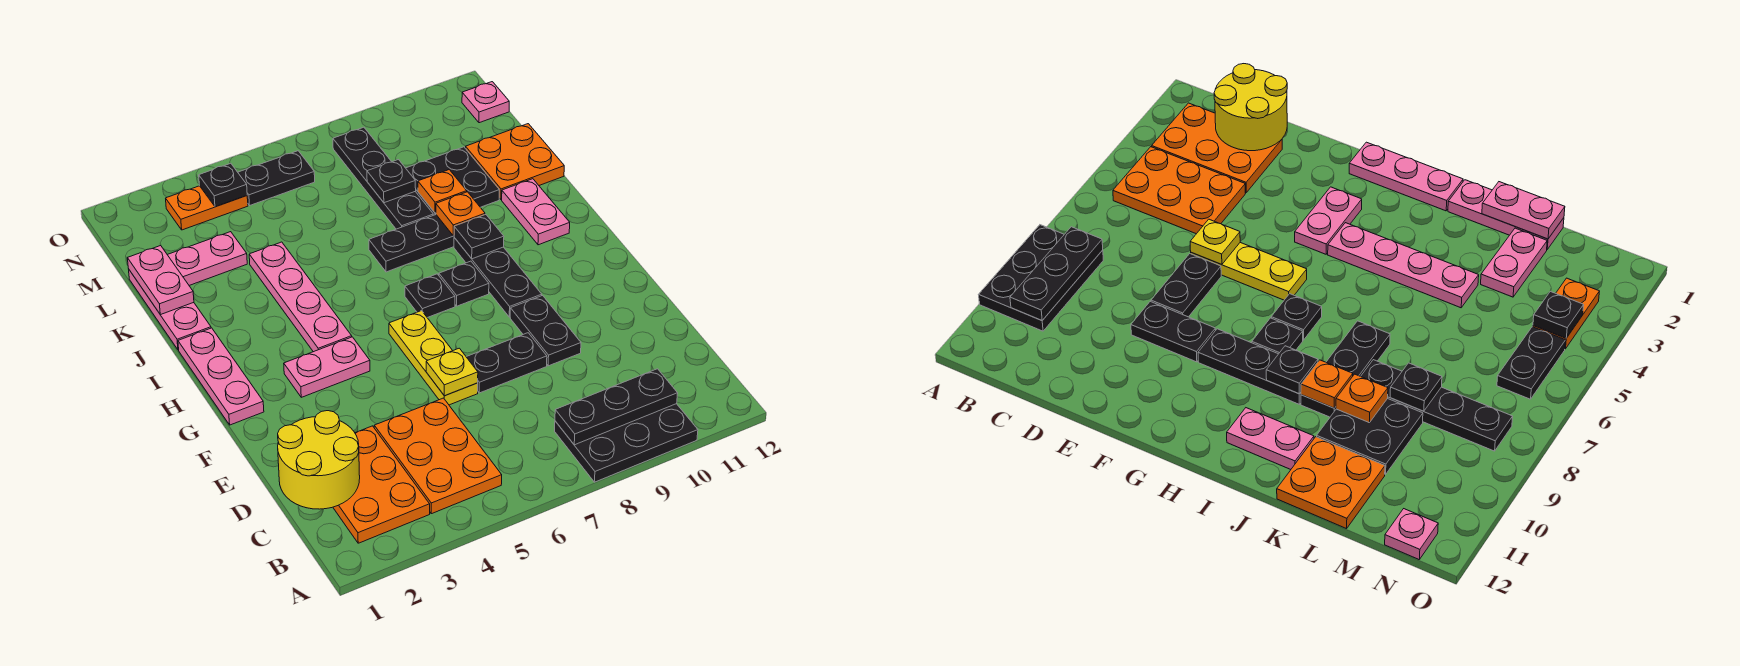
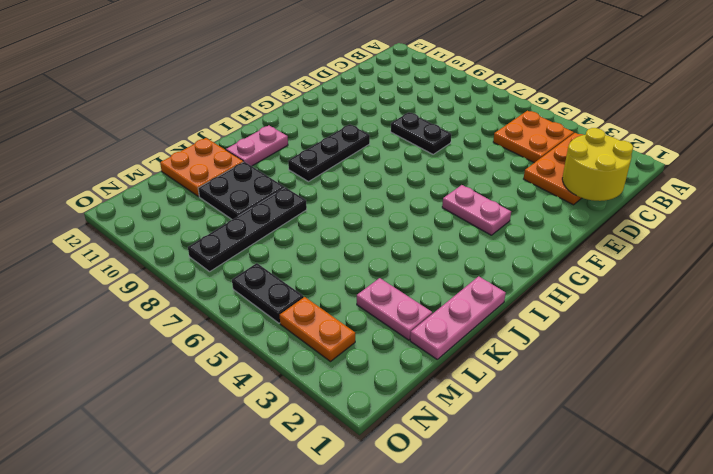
orange plate B4:C5 level 1 -> orange plate B4:D5 level 1
none -> black plate A8:B10 level 1
none -> yellow plate E6:G6 level 1
none -> black plate E9:F9 level 1
none -> pink plate G1:I1 level 1

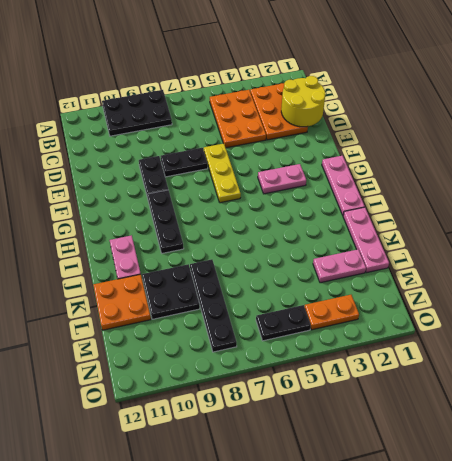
none -> pink plate H4:K4 level 1
none -> black plate H7 level 1
none -> black plate H8 level 1
none -> black plate J7:J9 level 1

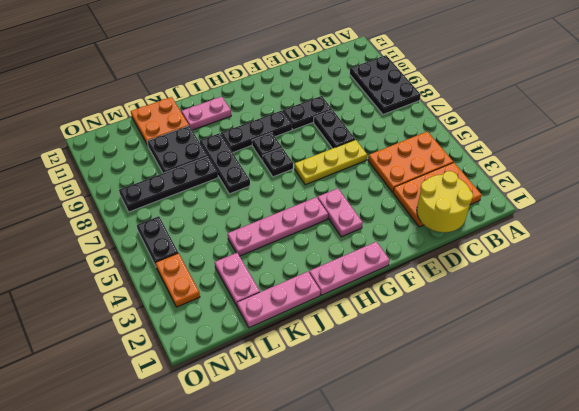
none -> pink plate N12 level 1
none -> black plate B8:B10 level 2
none -> yellow plate E6 level 2
none -> black plate I9 level 2

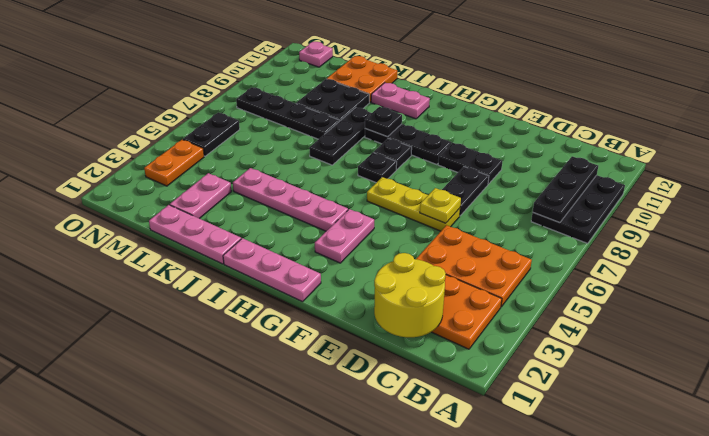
none -> orange plate J9 level 2
none -> pink plate K1:L1 level 2
none -> orange plate K9 level 2
none -> black plate L8 level 2

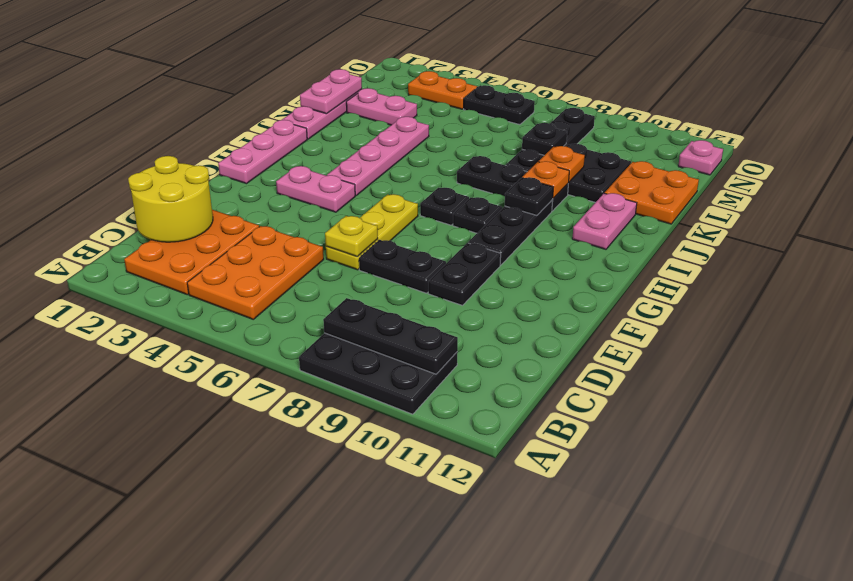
none -> black plate N4 level 2

